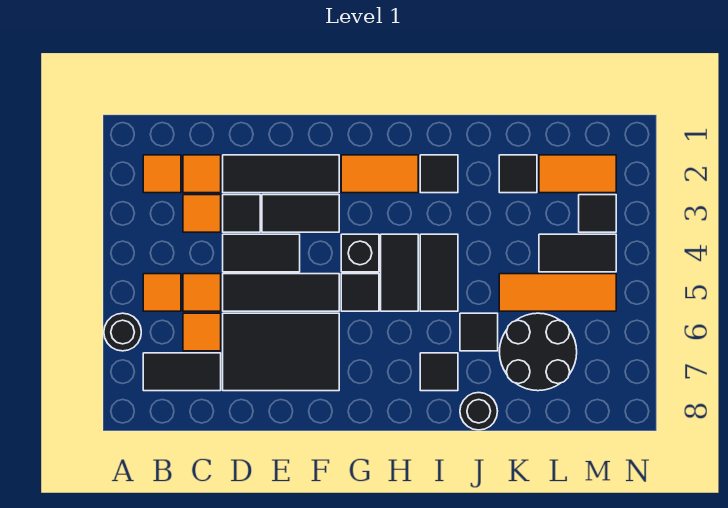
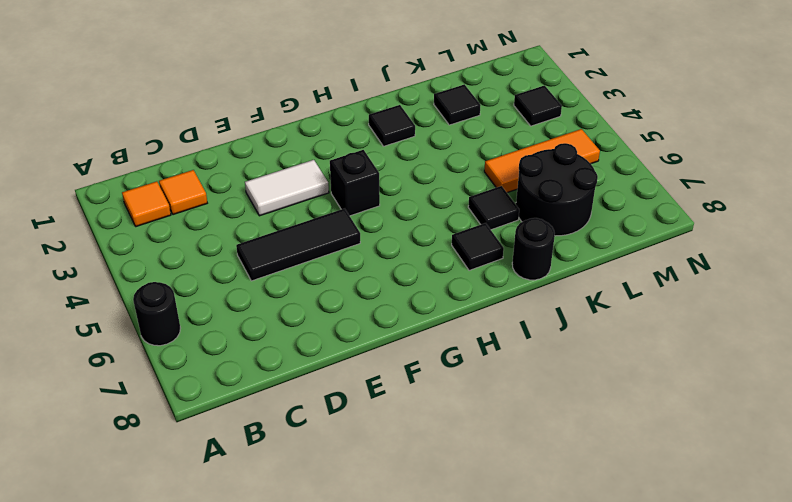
white tile E3:F3 level 1 -> black tile E3:F3 level 1
none -> orange tile B5 level 1
none -> black tile B7:C7 level 1
none -> orange tile C3 level 1

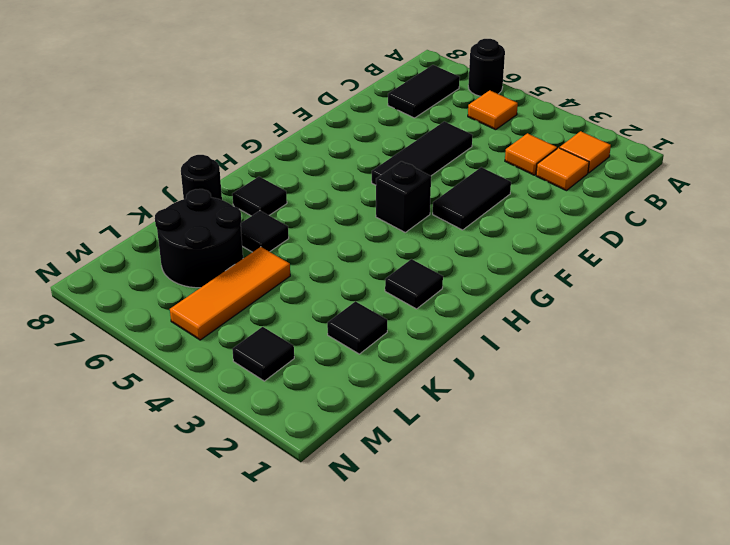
none -> orange tile C5 level 1
none -> orange tile C6 level 1
none -> black tile D2:F2 level 1

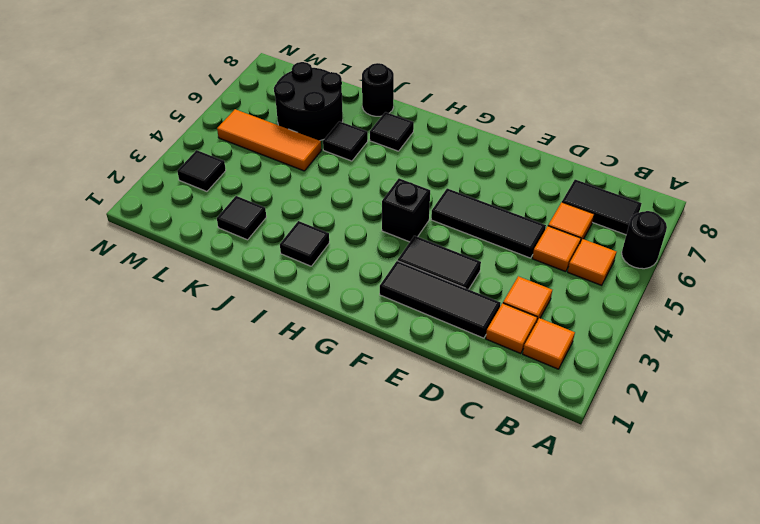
none -> black tile D3 level 1
none -> black tile D4:E4 level 1
none -> black tile D6:F7 level 1

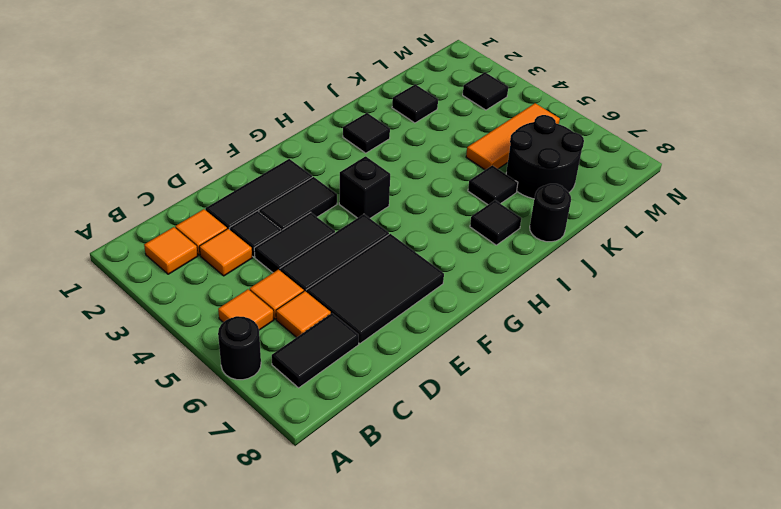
none -> orange tile G2:H2 level 1
none -> black tile G5 level 1
none -> black tile H4:H5 level 1

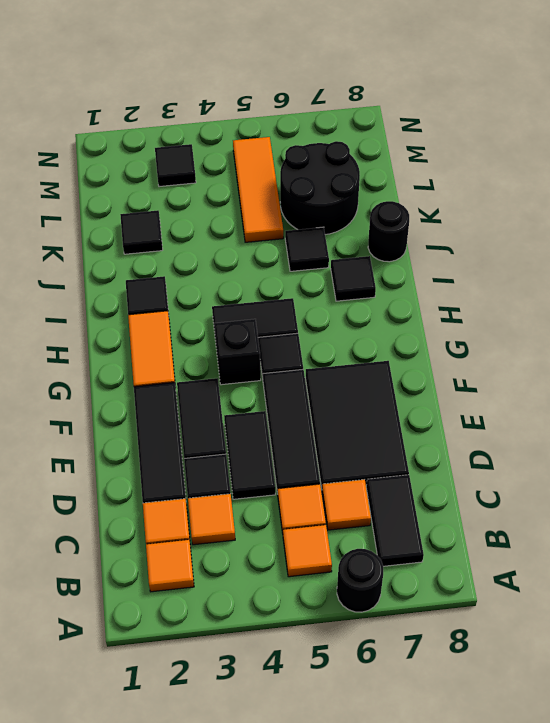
none -> black tile I4:I5 level 1
none -> orange tile L2:M2 level 1
none -> black tile L4:M4 level 1

